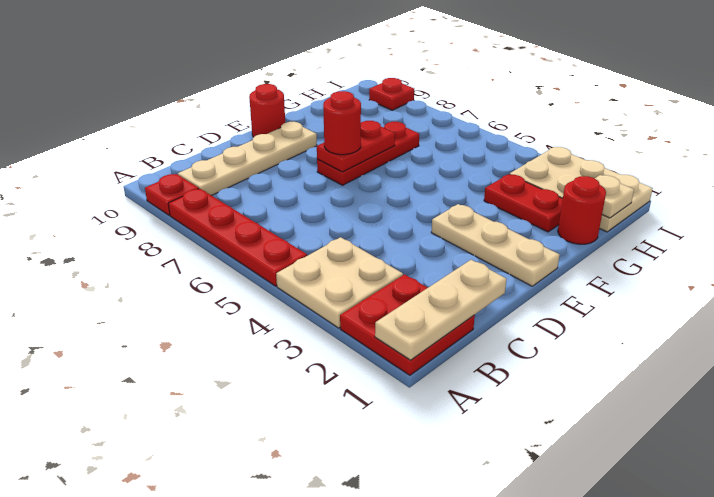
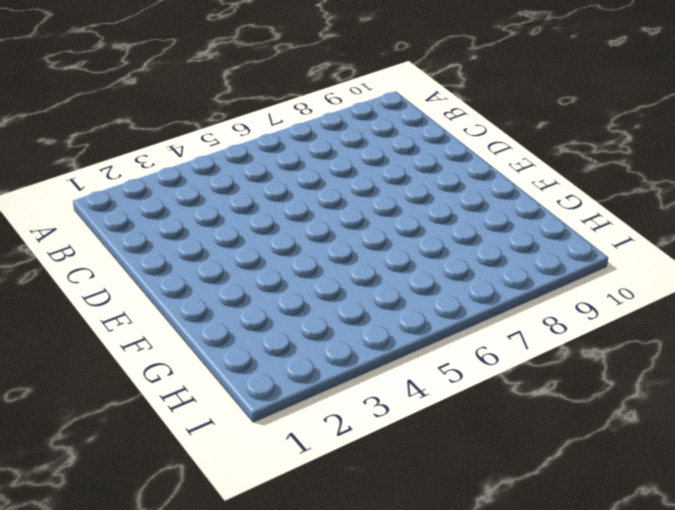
none -> red plate A1:B2 level 1
none -> tan plate A3:B4 level 1
none -> red plate A5:A8 level 1

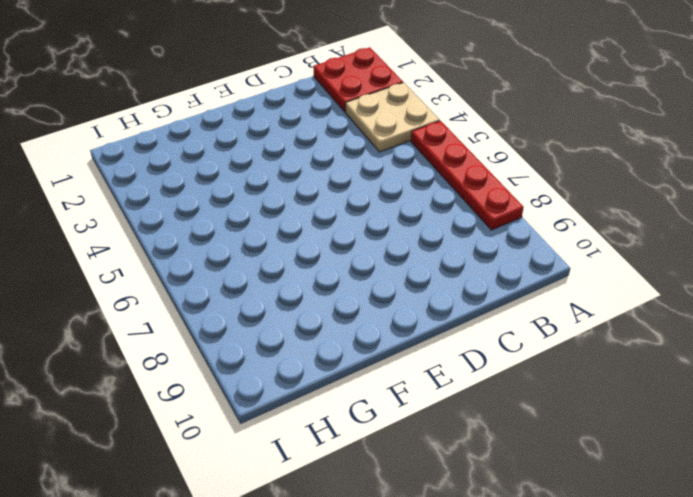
none -> red plate A9 level 1
none -> tan plate B9:E9 level 1
none -> tan plate E1:E3 level 1

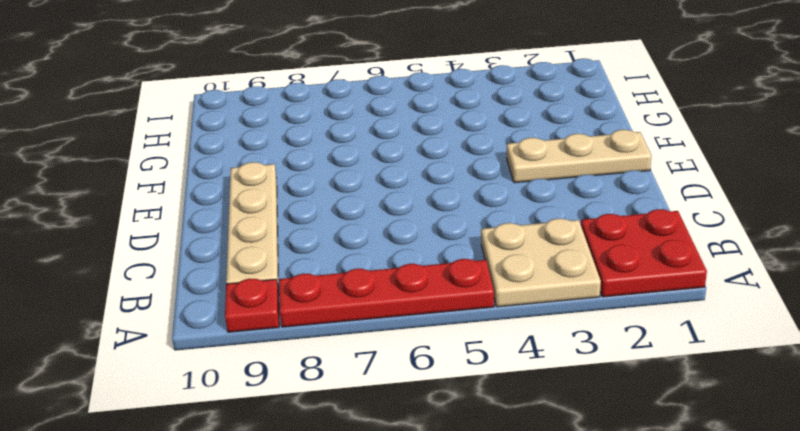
none -> red plate E7:G7 level 1
none -> red round brick E10 level 1
none -> red round brick G1 level 1

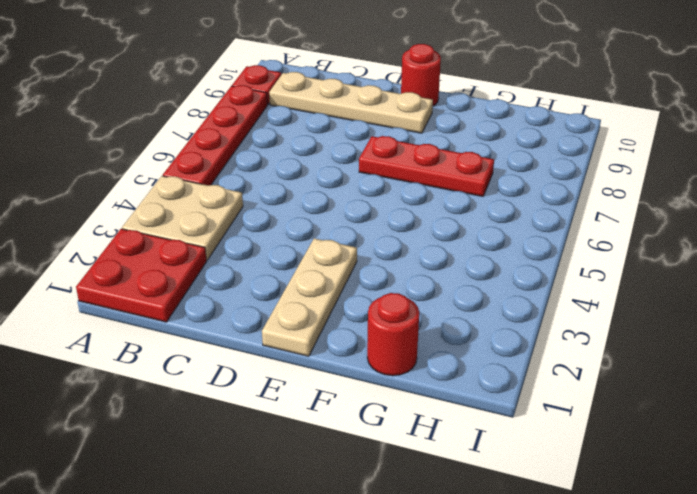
none -> red plate G2:G3 level 1
none -> tan plate H1:I3 level 1
none -> red plate I9 level 1

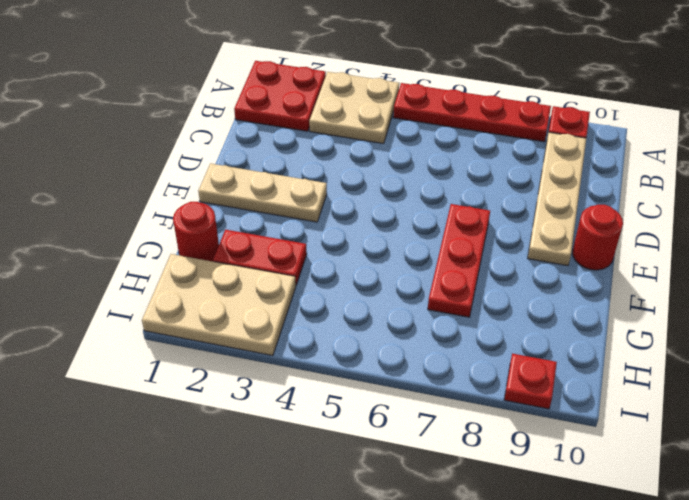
none -> tan plate A1:C1 level 2
none -> red plate E7:F7 level 2
none -> tan plate H1 level 2

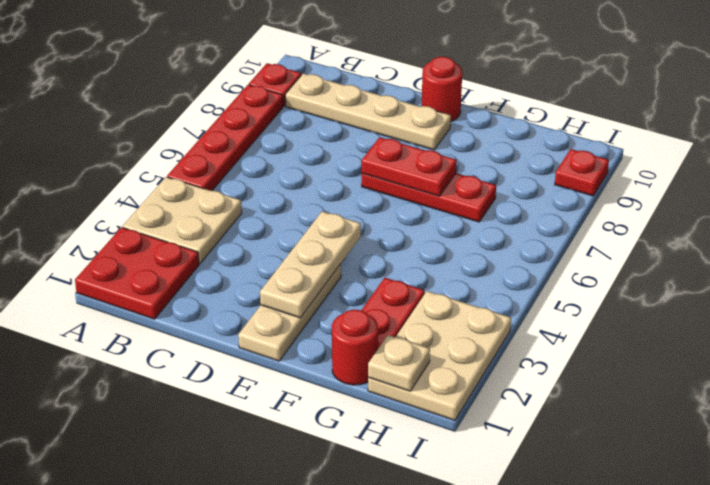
tan plate E2:E4 level 2 -> tan plate A1:C1 level 2
none -> red round brick E7 level 3

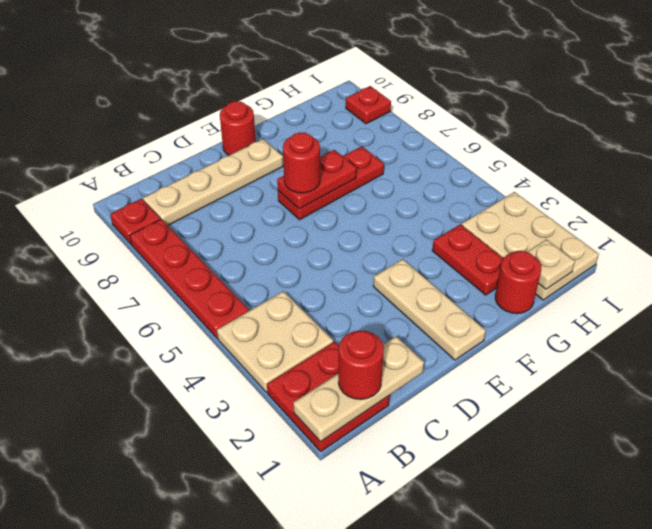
red round brick B1 level 3 -> none

